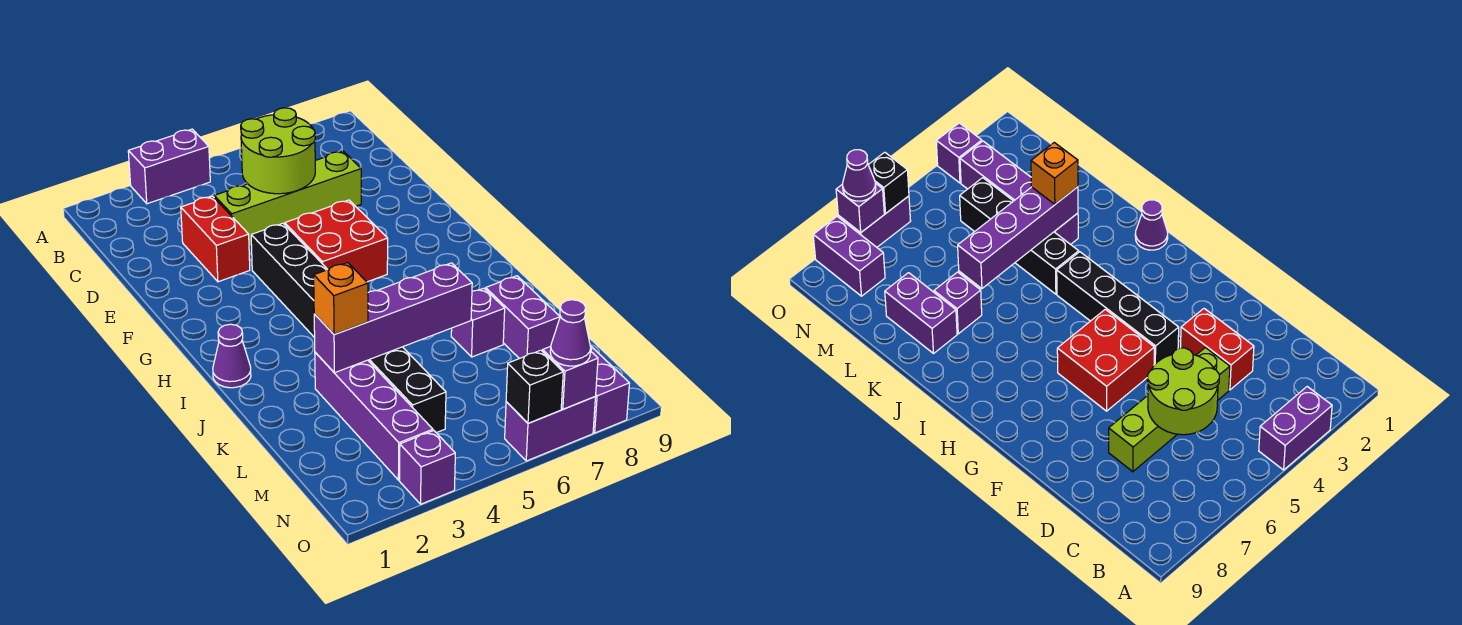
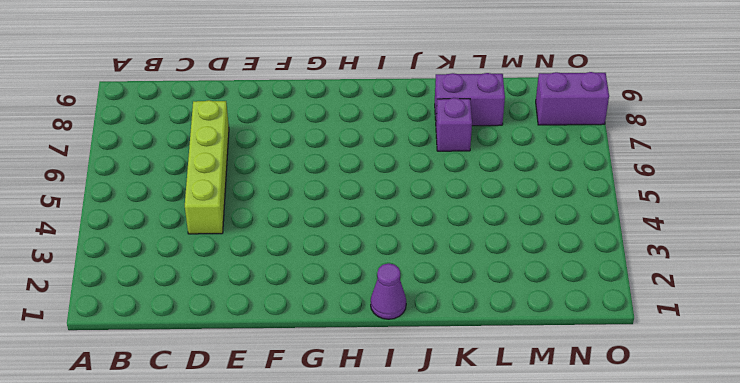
none -> purple brick A3:A4 level 1
none -> red brick D3:E3 level 1
none -> black brick F4:I4 level 1

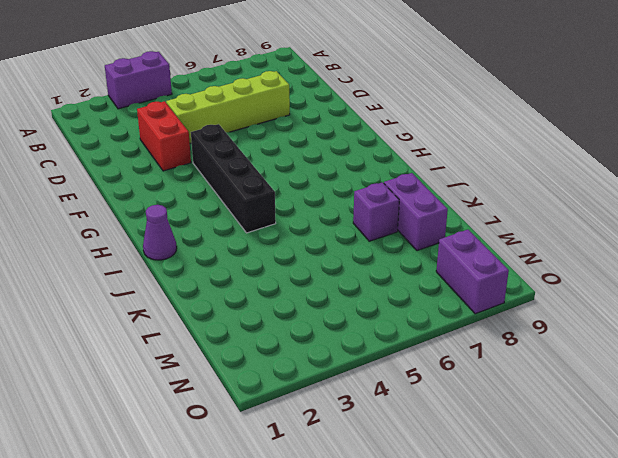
none -> red brick F5:G6 level 1
none -> black brick J4:M4 level 1
none -> purple brick K3:N3 level 1

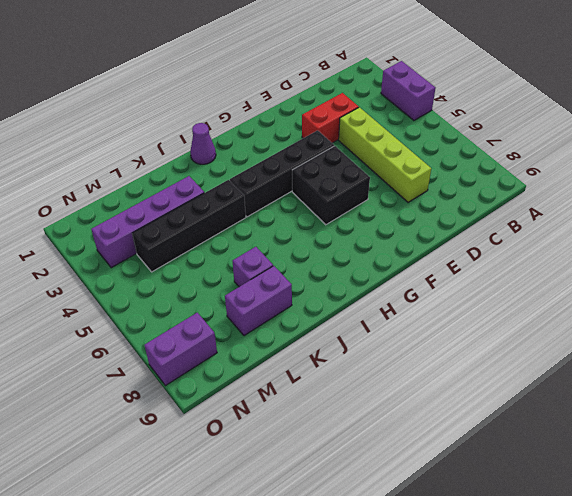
black brick F5:G6 level 1 -> red brick F5:G6 level 1
none -> purple brick O3 level 1
none -> purple brick O6:O7 level 1
none -> lime round brick C5:D6 level 2

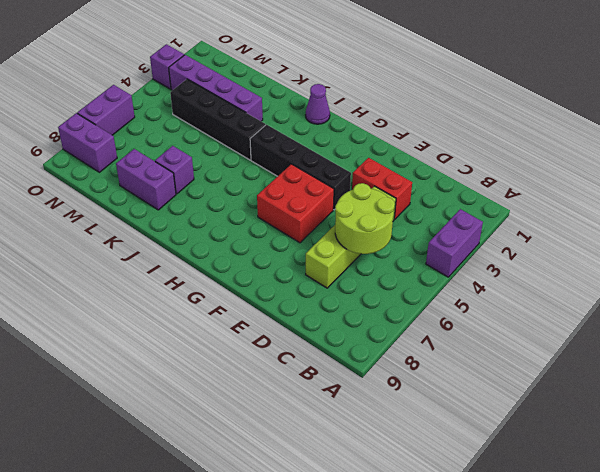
none -> purple brick K3:K6 level 2
none -> black brick O6 level 2
none -> purple brick O7 level 2

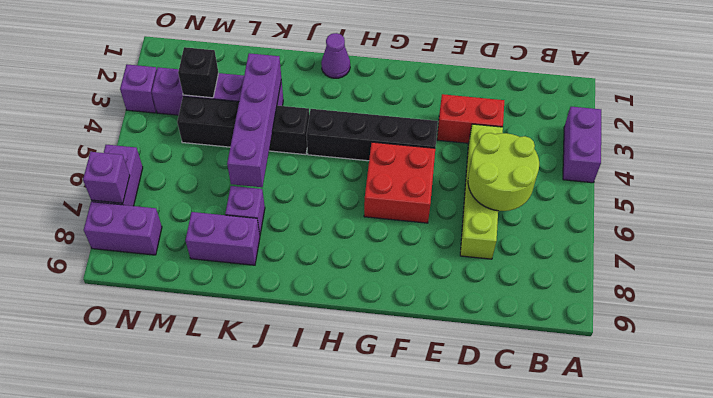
black brick M3 level 2 -> black brick O6 level 2
none -> orange brick K3 level 3
none -> purple cone O7 level 3

